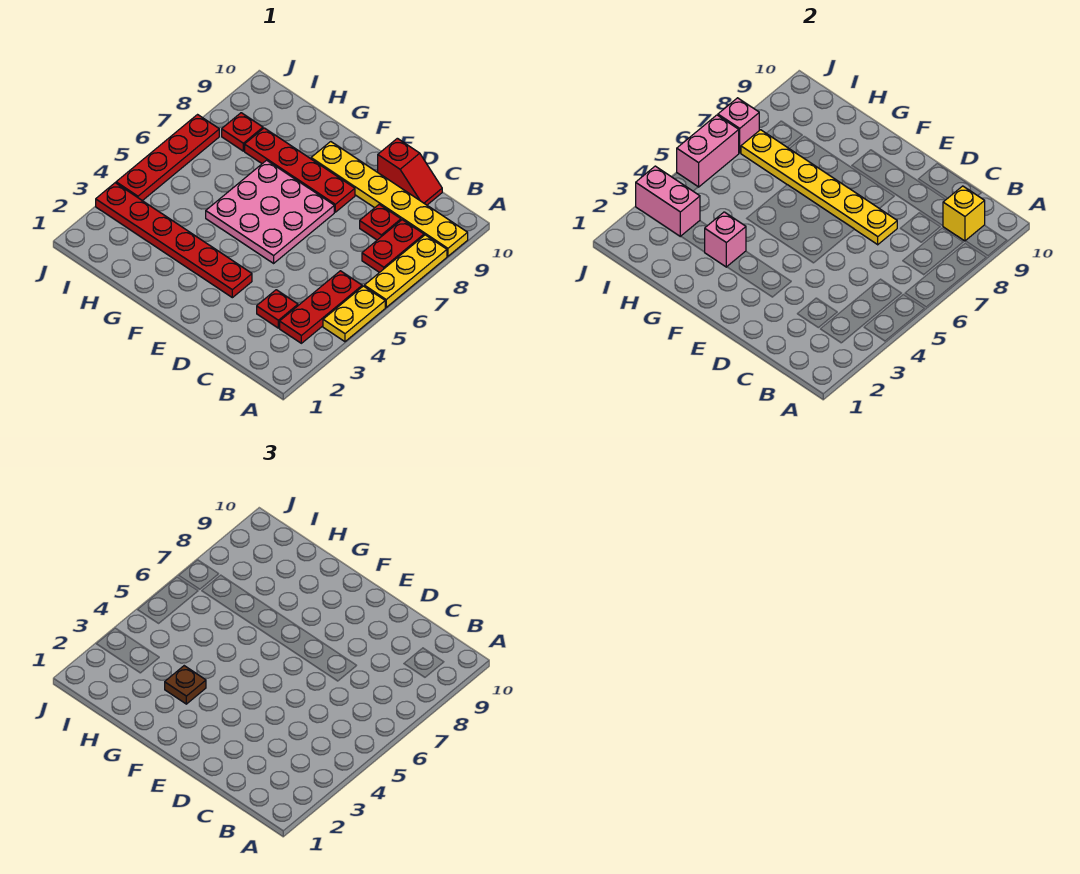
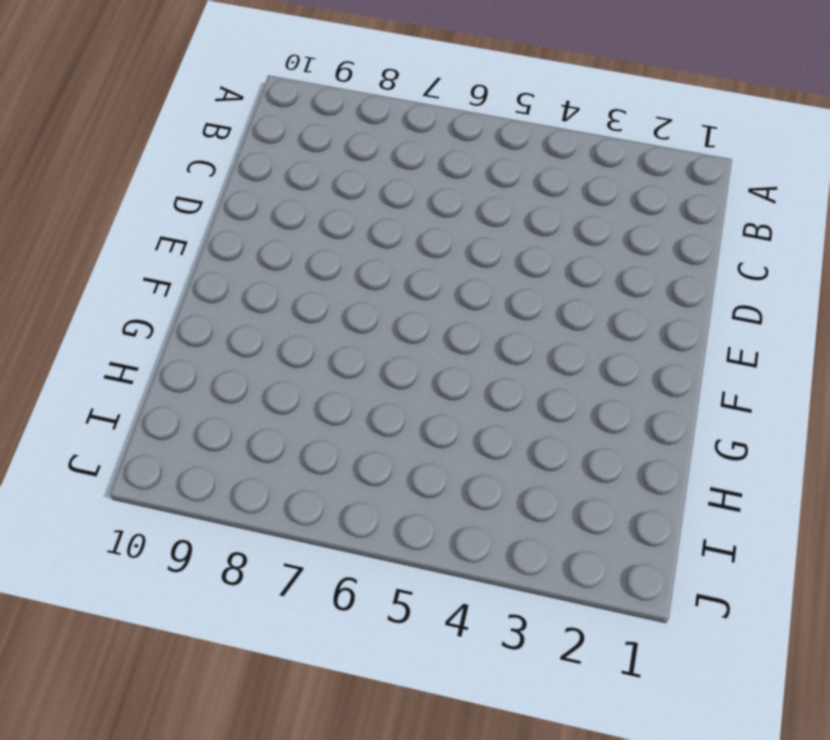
none -> yellow plate A4:A5 level 1
none -> yellow plate A6:A8 level 1
none -> yellow plate A9:F9 level 1

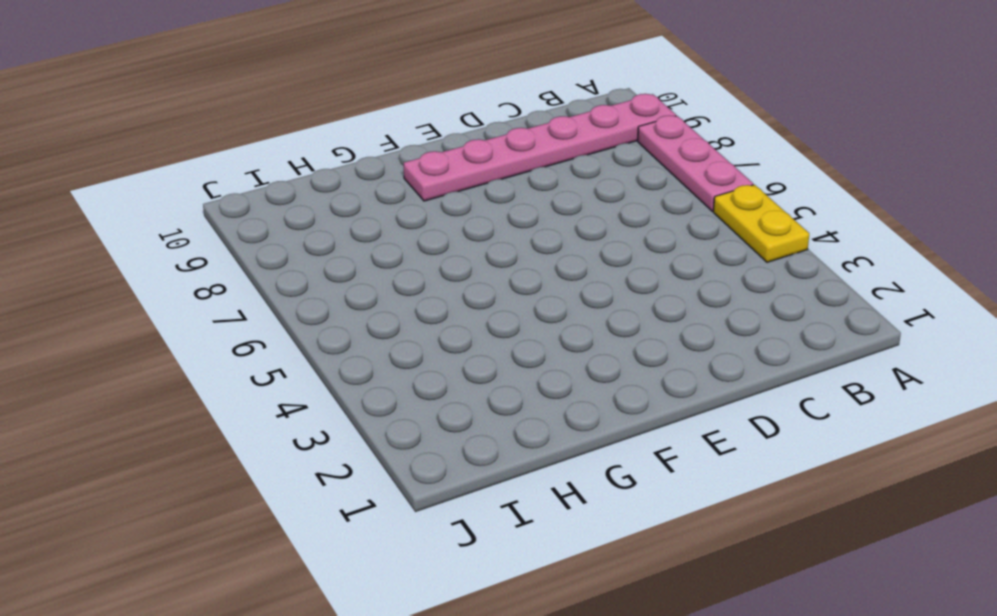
pink plate A6:A8 level 1 -> yellow plate A6:A8 level 1
pink plate A9:F9 level 1 -> yellow plate A9:F9 level 1
none -> red plate B3:B5 level 1
none -> red plate B7:B8 level 1
none -> red plate C3 level 1

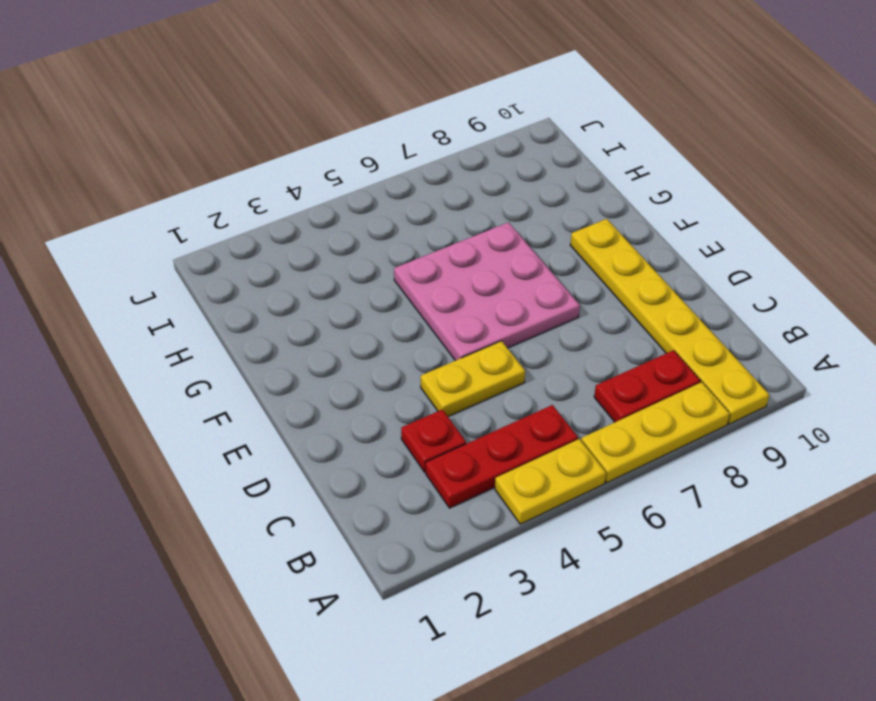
yellow plate D4:D5 level 1 -> none
none -> red plate C8 level 1
none -> red slope C10:D10 level 1 top D
none -> red plate E3:J3 level 1

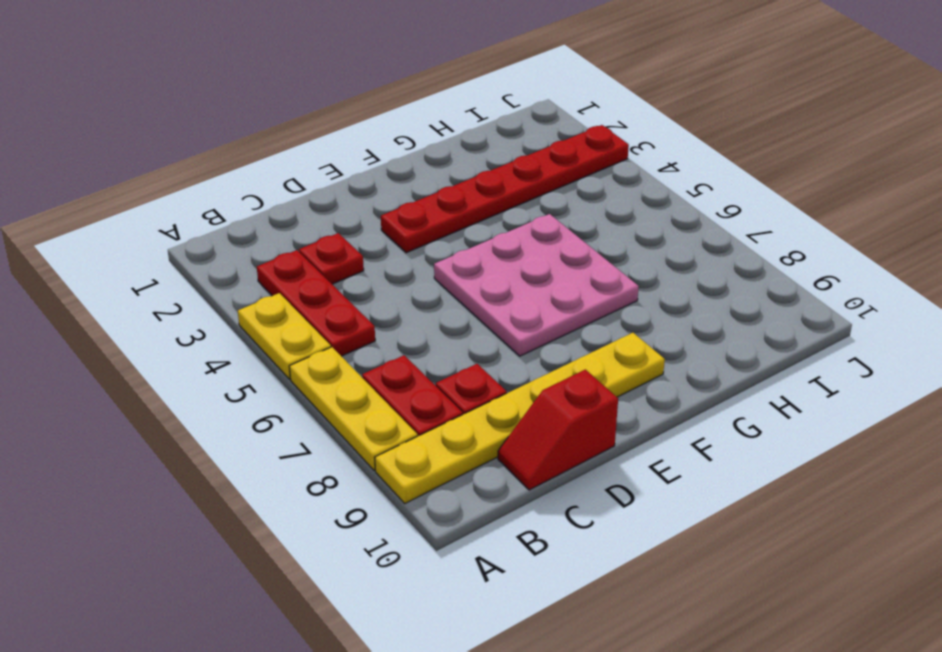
none -> red plate E8:H8 level 1
none -> red plate I8 level 1
none -> red plate J4:J7 level 1

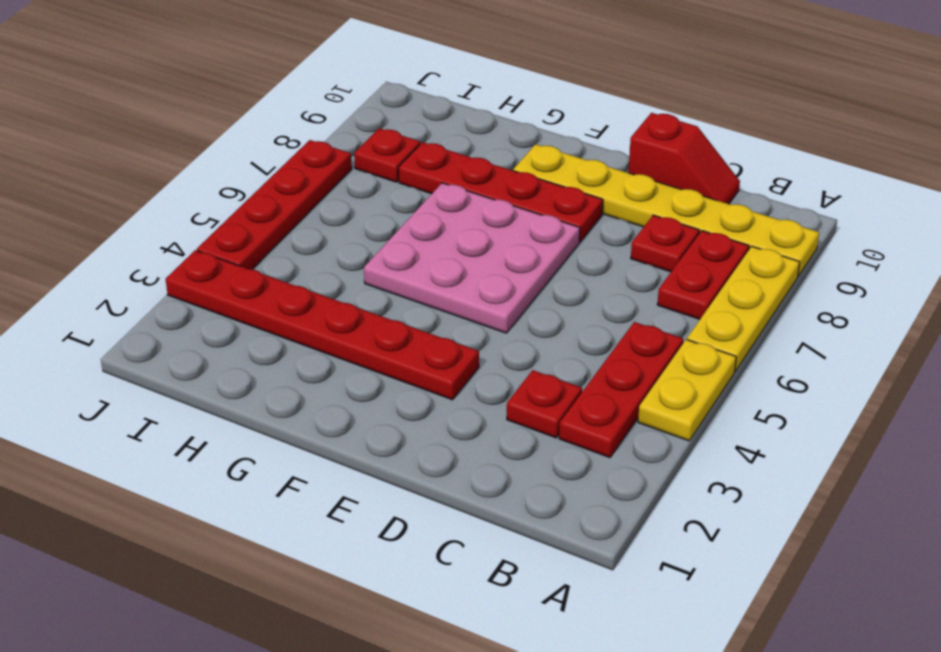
none -> yellow brick B9 level 2
none -> yellow plate D7:I7 level 2
none -> pink brick G3 level 2

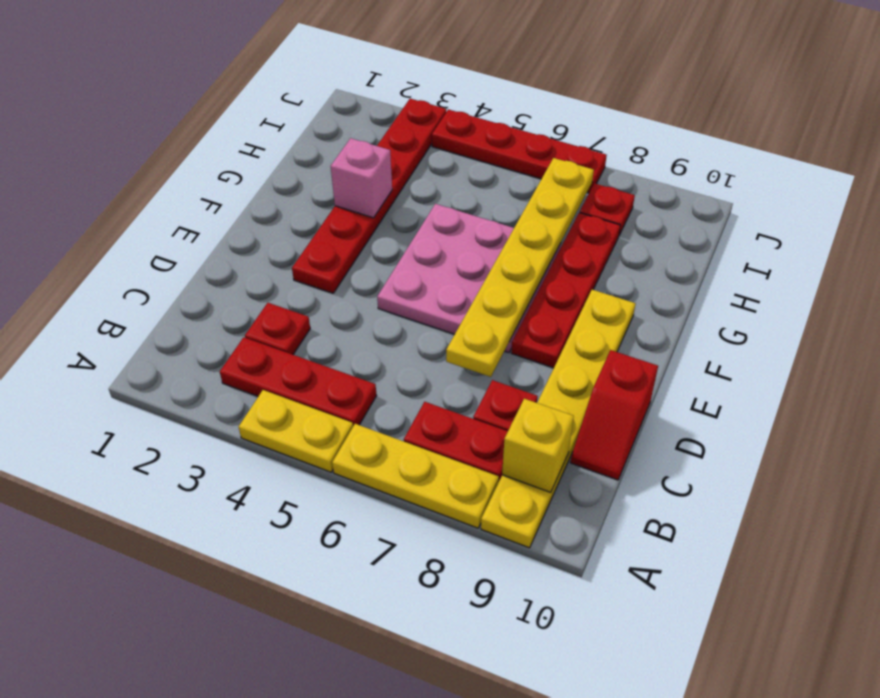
none -> pink brick I3:J3 level 2
none -> pink brick J5:J6 level 2
none -> pink brick J7 level 2

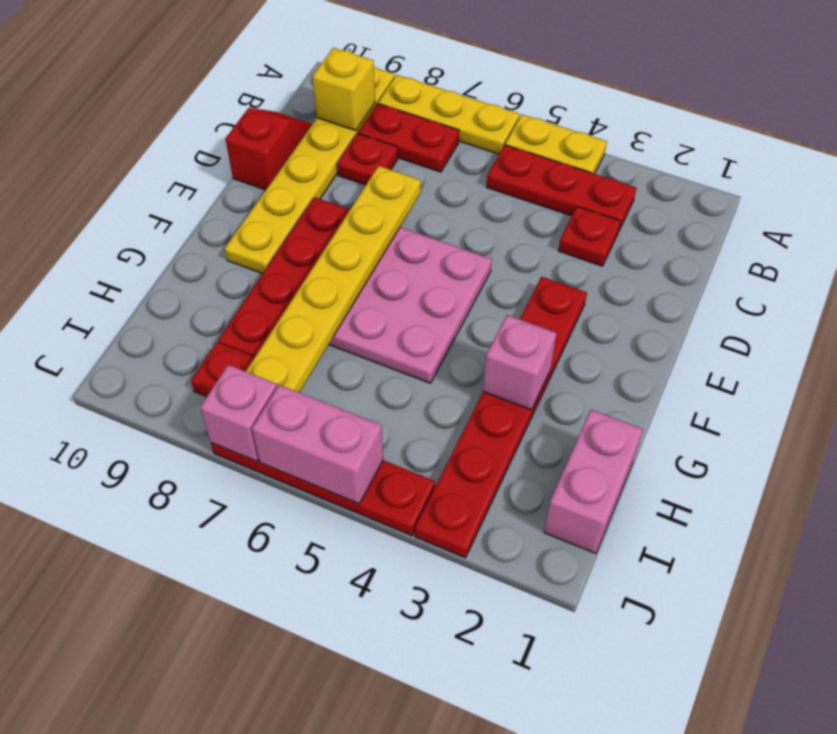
pink brick H1:I1 level 1 -> pink brick I3:J3 level 2
none -> brown plate G3 level 3

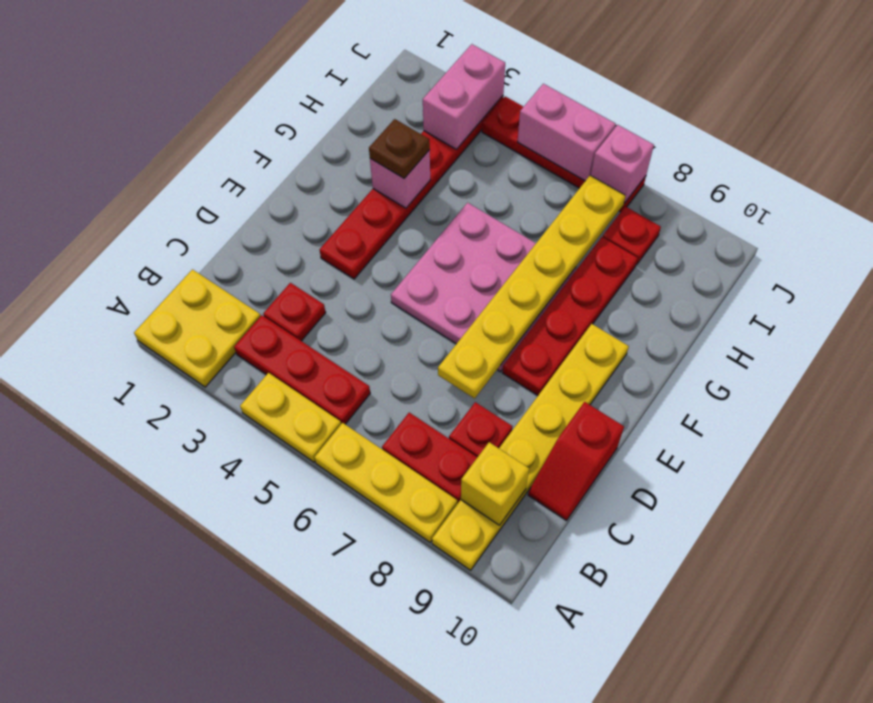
yellow plate A1:B2 level 1 -> none

